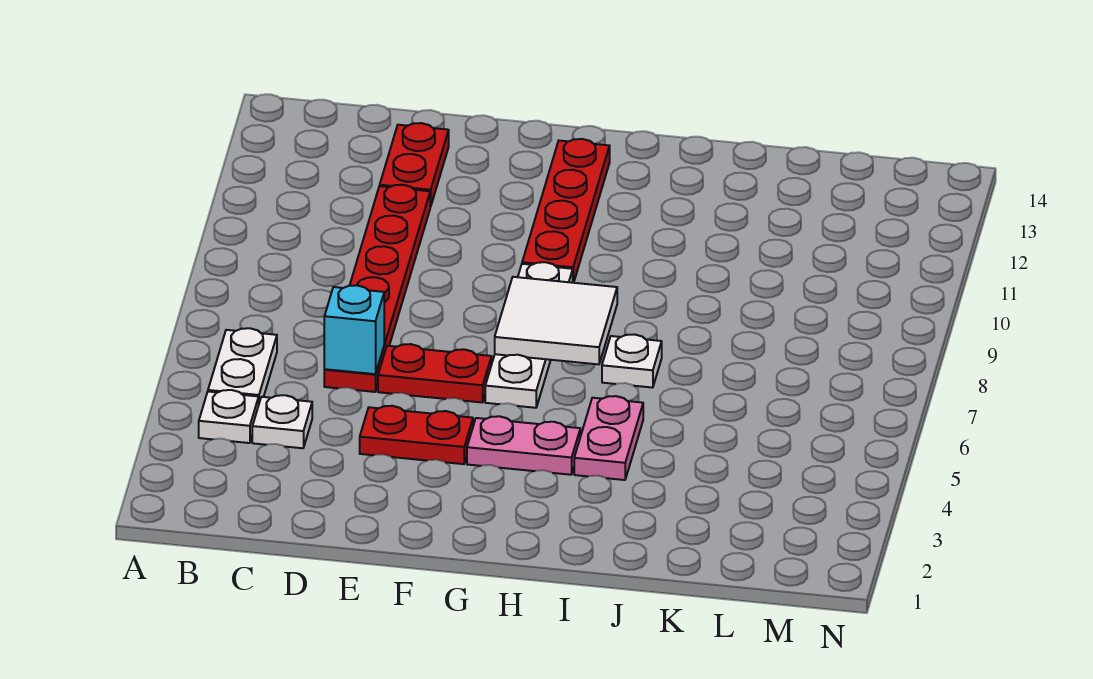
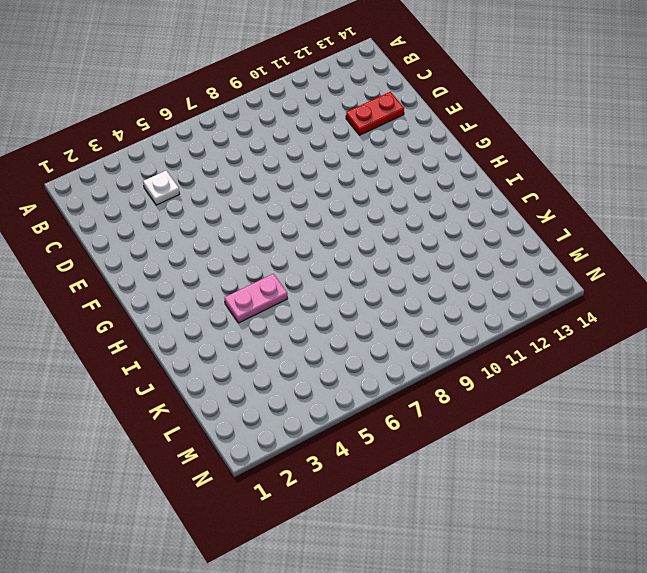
none -> white plate B4 level 1
none -> white plate B5:B6 level 1
none -> red plate D6:D11 level 1

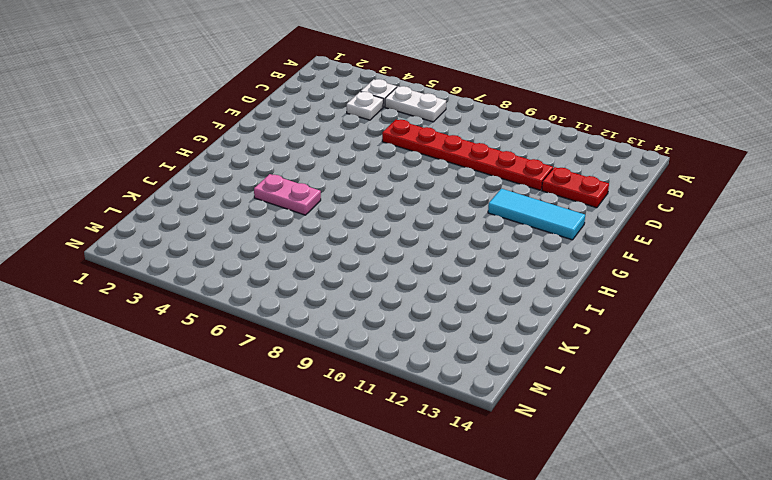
cyan tile F11:F13 level 1 -> none
none -> red plate E4:F4 level 1
none -> red plate E6:F6 level 1
none -> pink plate G4:H4 level 1

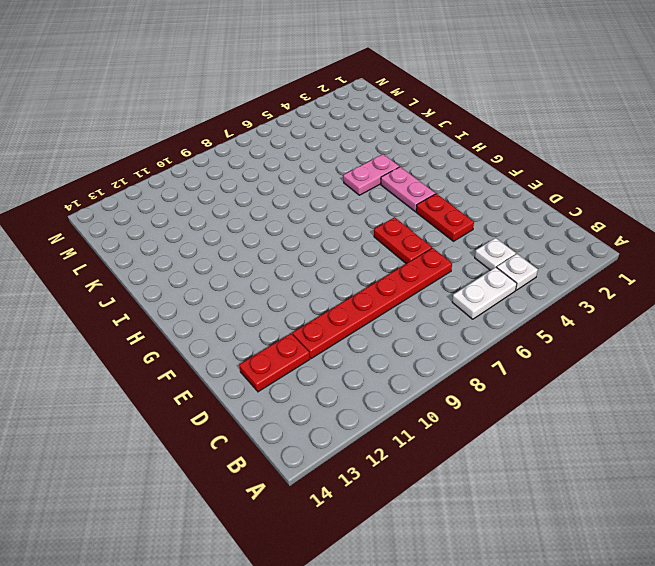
none -> white plate G6:G9 level 1
none -> red plate G10:G13 level 1
none -> white plate I7 level 1

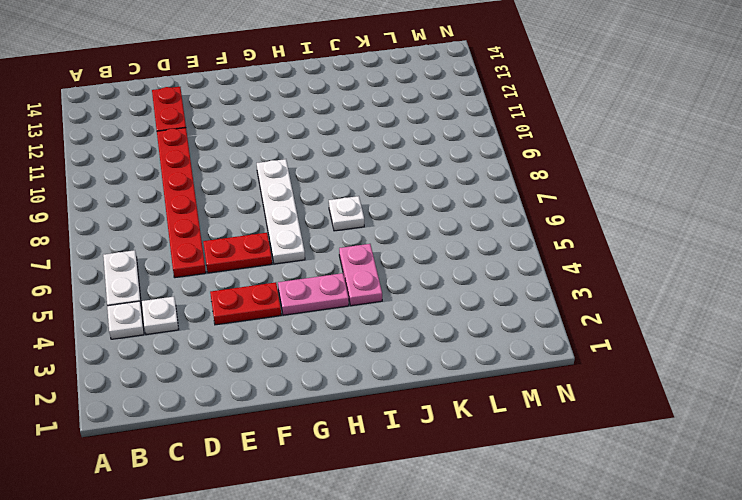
none -> red plate G10:G13 level 1
none -> cyan brick D6 level 2
none -> white tile G7:H8 level 2

